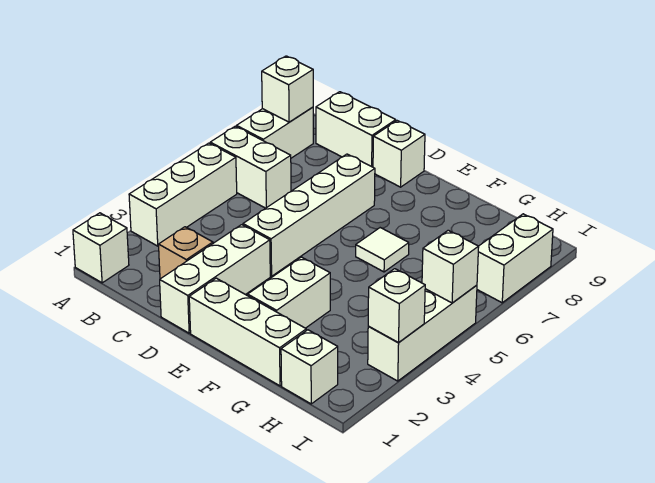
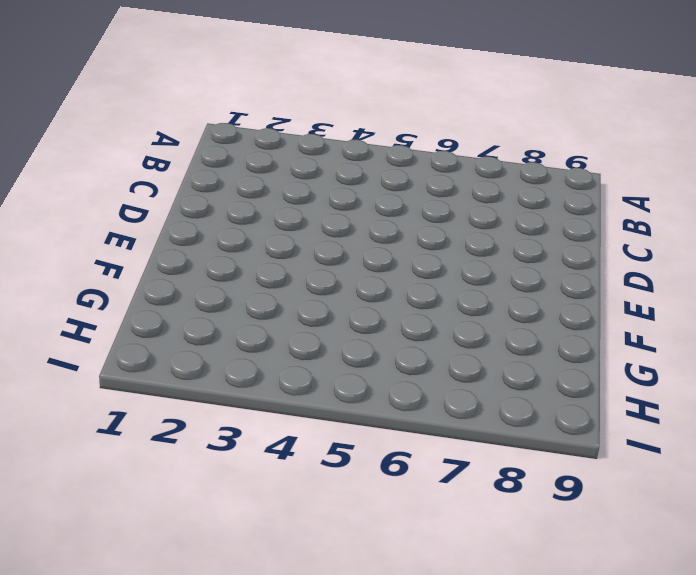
none -> white brick A1 level 1
none -> white brick A3:A5 level 1
none -> white brick A6:B6 level 1

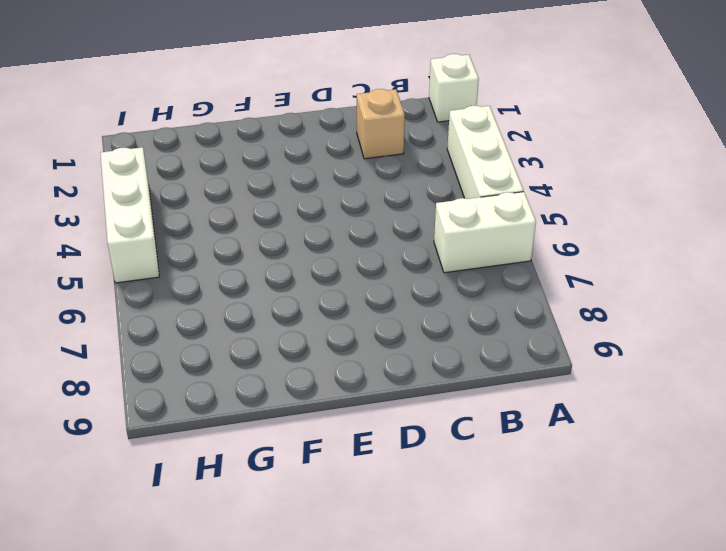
none -> white brick A7:A8 level 1
none -> white brick B9:C9 level 1
none -> white brick D1:D3 level 1

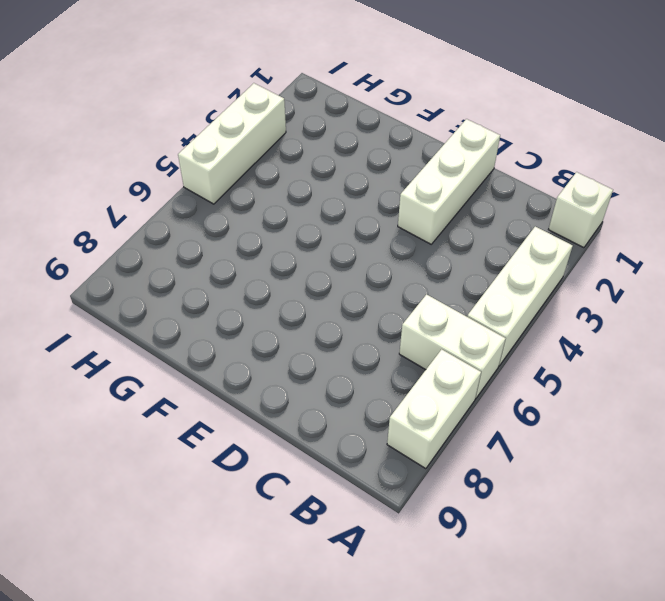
none -> white brick B9:C9 level 1
none -> tan brick C2 level 1
none -> white brick D4:D7 level 1

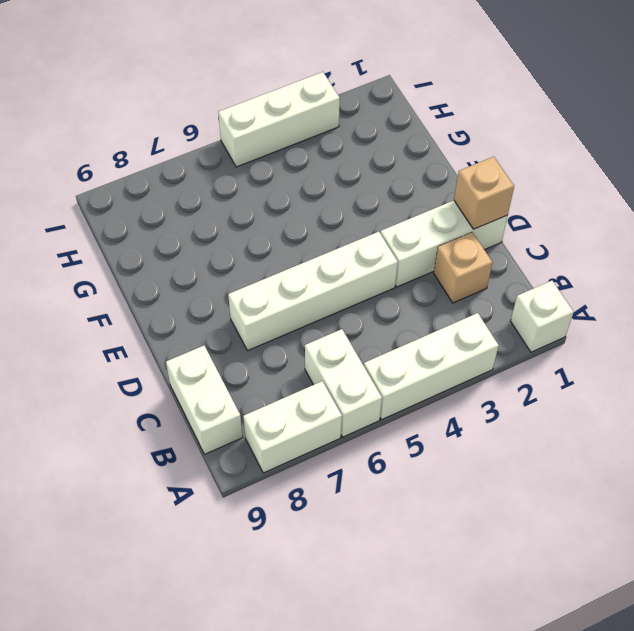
tan brick D1 level 2 -> none
none -> white brick D9 level 1
none -> white brick E1:G1 level 1
none -> white brick F2:F3 level 1

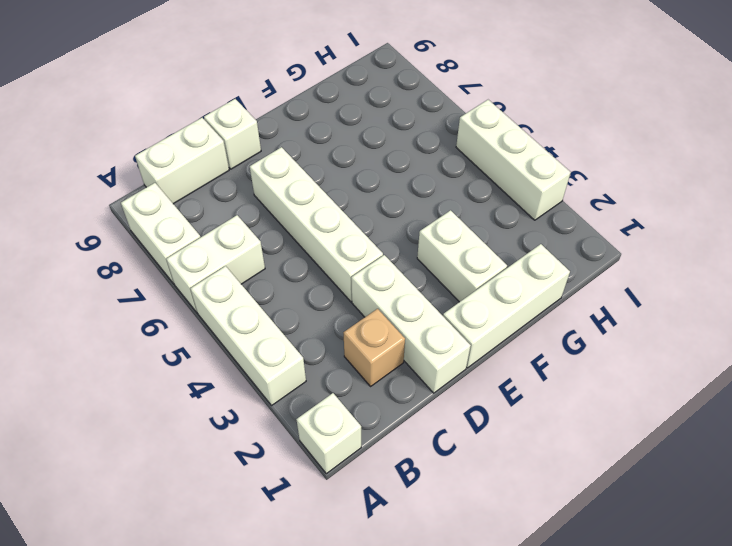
none -> white tile F6 level 1
none -> white brick H1 level 1
none -> white brick I7:I8 level 1

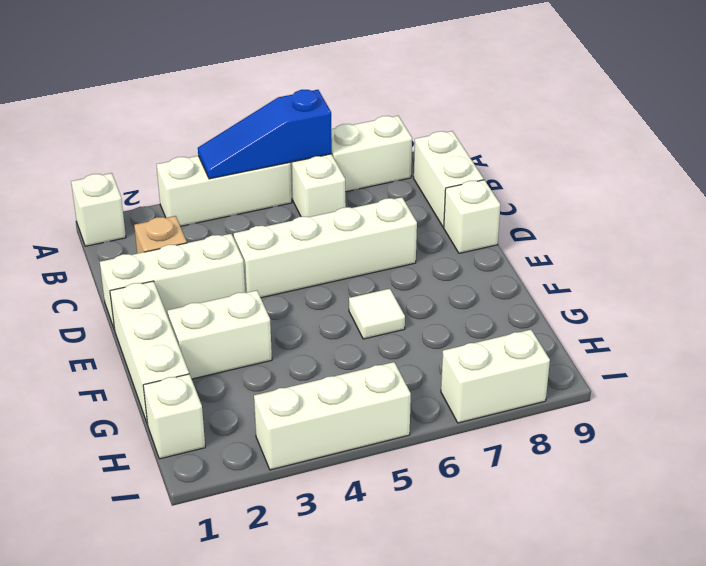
blue slope A4:A6 level 2 top 6 -> none
none -> white brick A8 level 2
none -> white brick I3 level 2
none -> white brick I5 level 2

